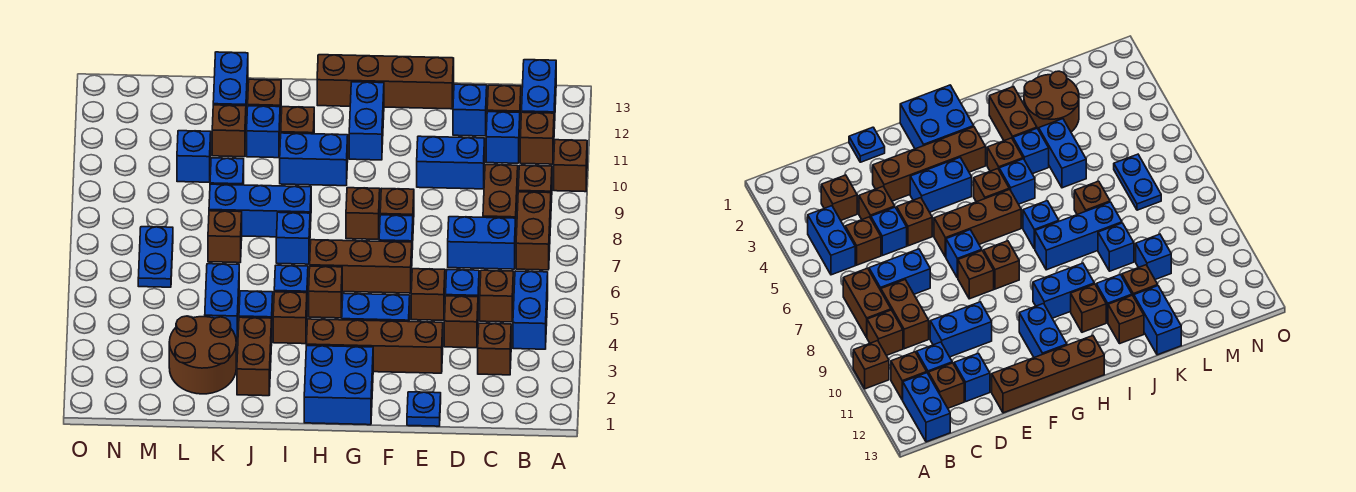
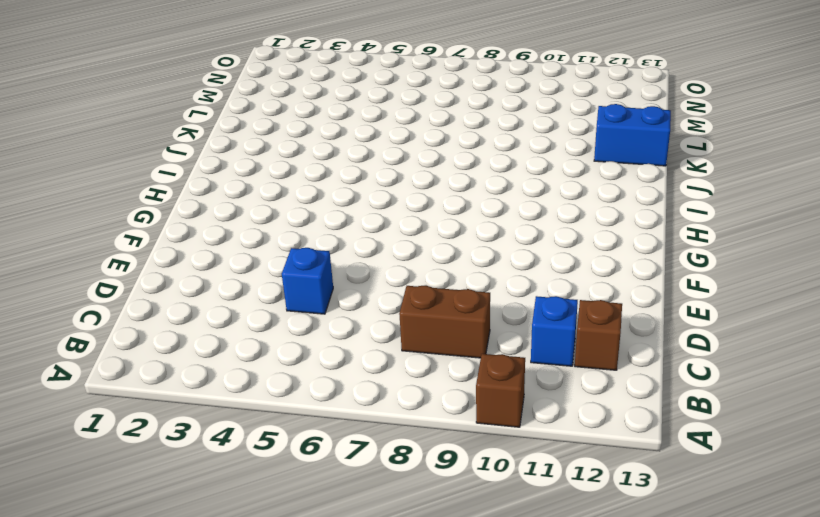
none -> blue brick B4:B5 level 1
none -> brown brick B7:B8 level 1
none -> brown brick B9 level 1
none -> brown brick B11 level 1

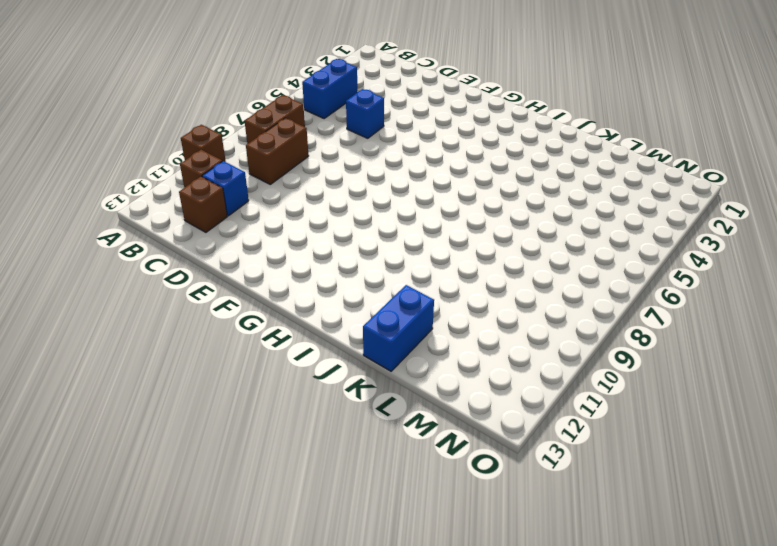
none -> brown brick B9 level 1
none -> blue brick B12:B13 level 1
none -> brown brick C3 level 1
none -> brown brick C5 level 1

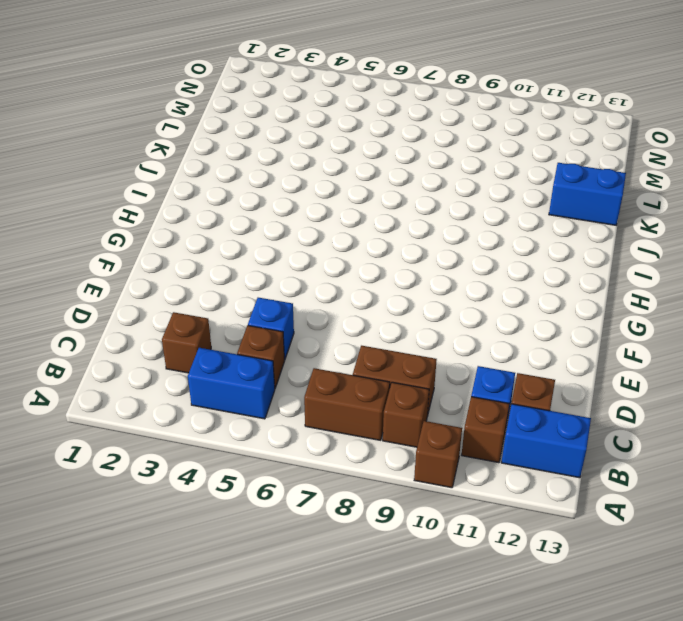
none -> blue brick C7:D7 level 1
none -> brown brick D4 level 1
none -> blue brick D10:E10 level 1
none -> blue brick D12 level 1

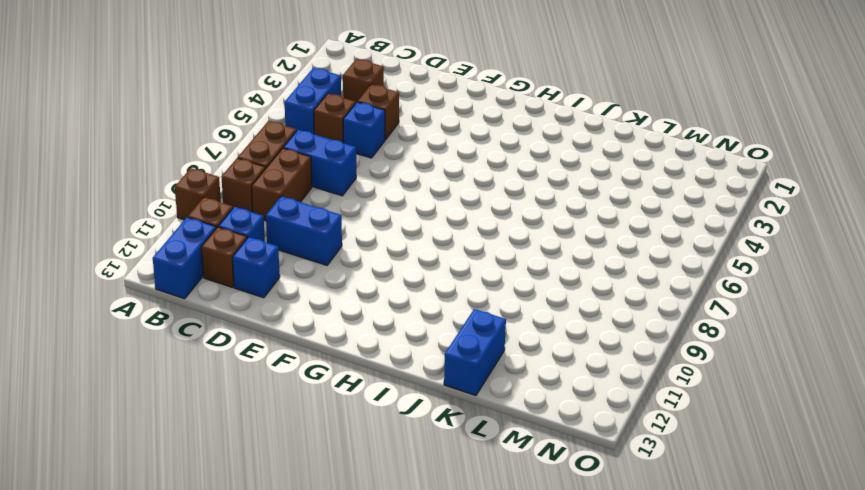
none -> blue plate E1 level 1
none -> brown brick E3:H3 level 1
none -> brown brick E5 level 1
none -> brown brick E13:H13 level 1

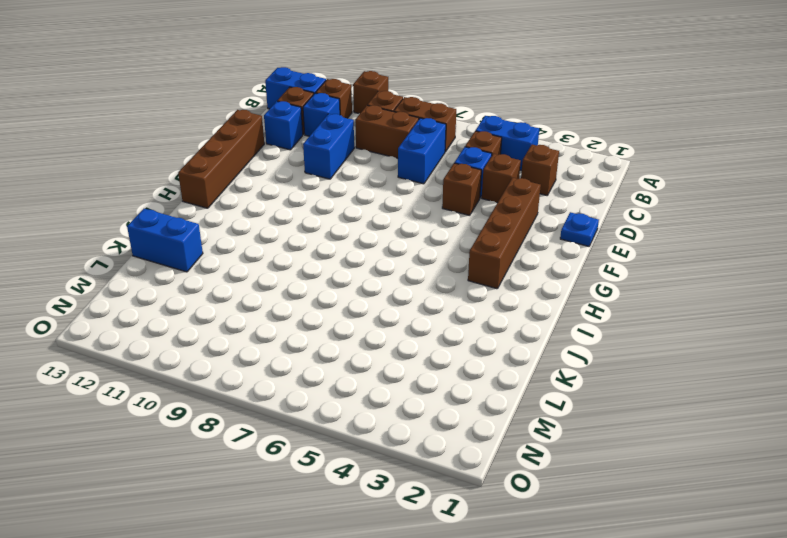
none -> blue brick F4:G4 level 1
none -> brown brick F6:H6 level 1
none -> blue brick F7 level 1
none -> brown brick F8 level 1

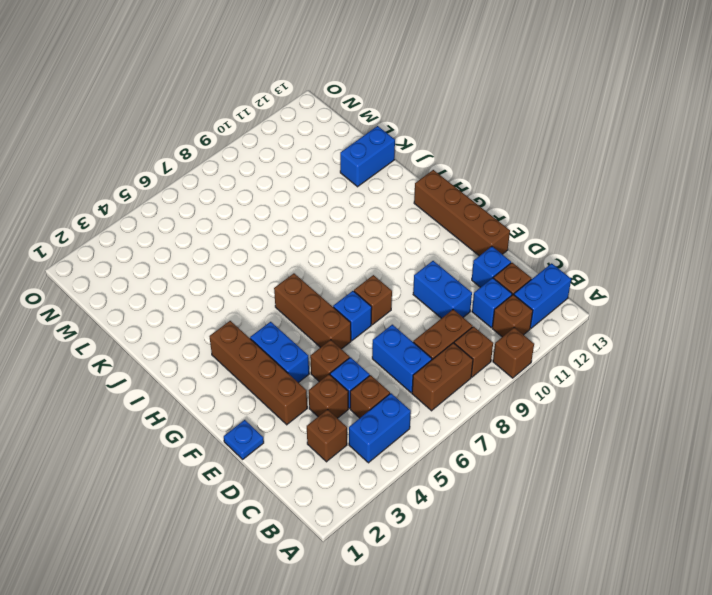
none -> blue brick G1:H2 level 1
none -> brown brick G8 level 1
none -> blue brick G11:G12 level 1
none -> brown brick H5 level 1

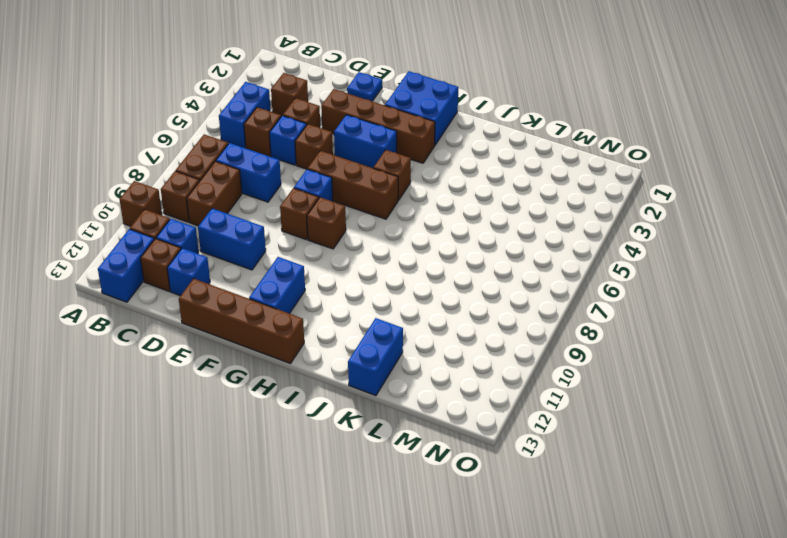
none -> blue brick H10:I10 level 1
none -> brown brick I4 level 1
none -> blue brick I5 level 1
none -> blue brick I7 level 1

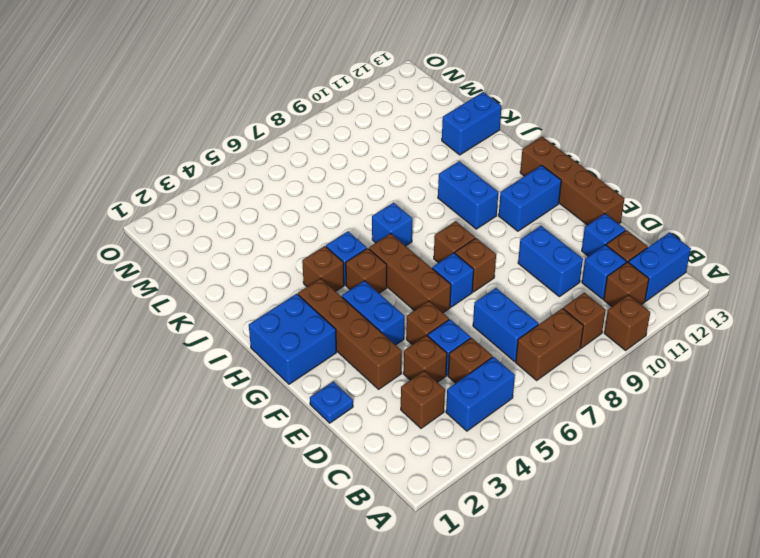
none -> brown brick C8:C9 level 1
none -> blue brick I8:K8 level 1
none -> brown brick I11 level 1
none -> brown brick J2:J3 level 1

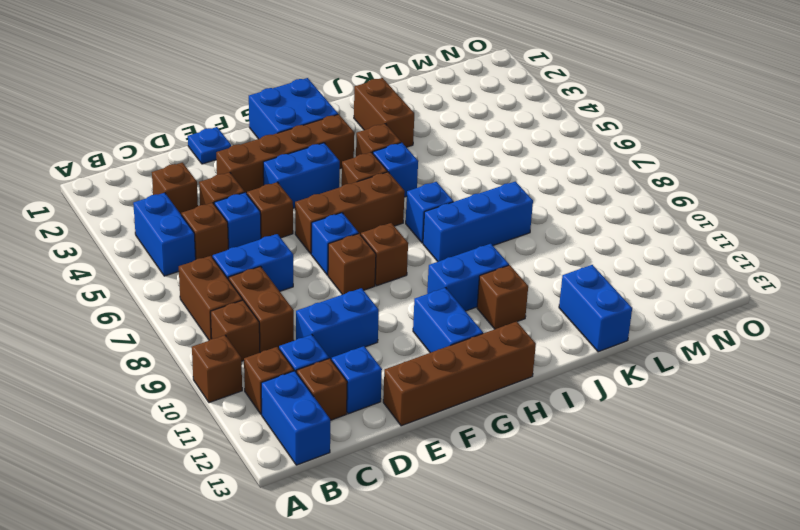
none -> blue brick J4 level 1
none -> blue brick J11 level 1
none -> brown brick J12 level 1
none -> brown round brick K2:L3 level 1

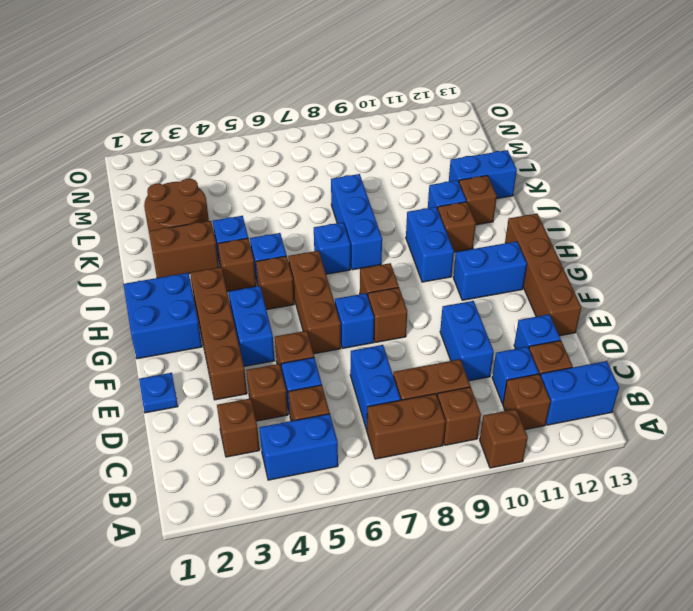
none -> blue brick K4:K5 level 1
none -> brown brick K7 level 1
none -> blue brick K9 level 1
none -> brown brick K11 level 1

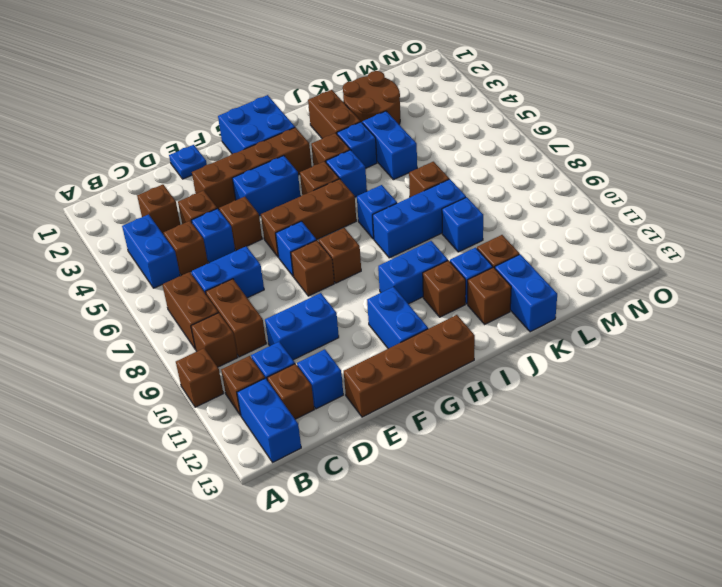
none -> blue brick L10 level 1
none -> blue plate M6:M7 level 1

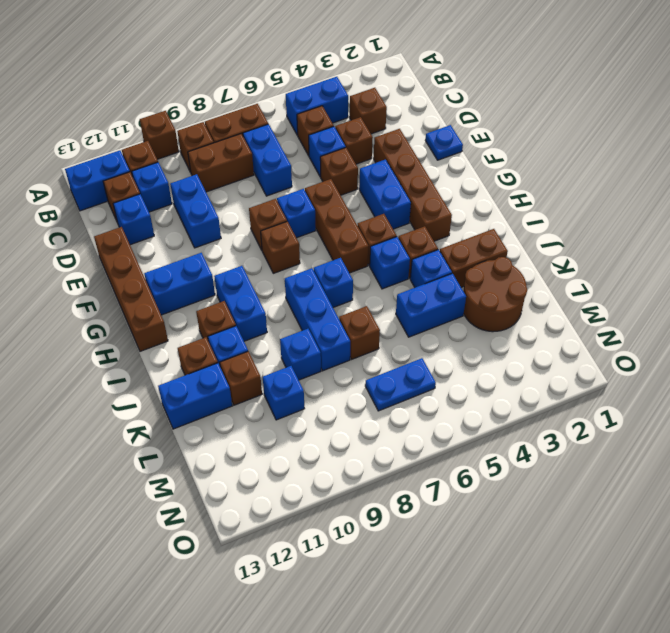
none -> blue brick G1:H2 level 1

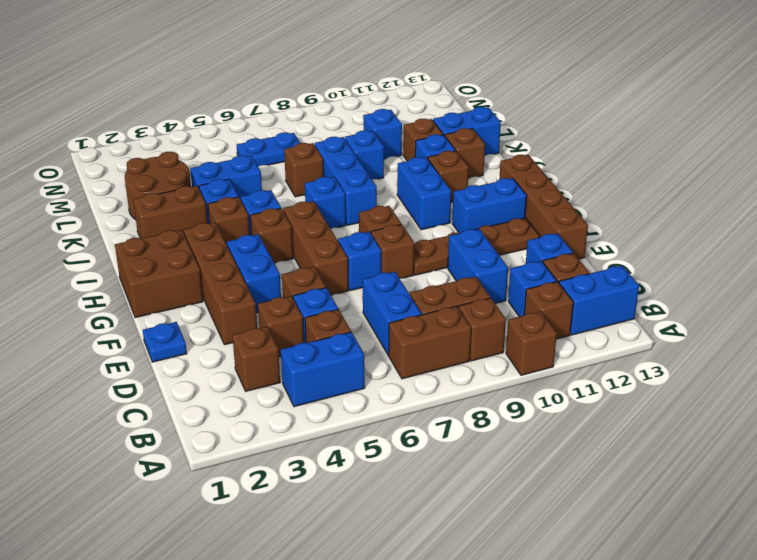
brown plate F9:F12 level 1 -> none
brown brick G1:H2 level 1 -> blue brick G1:H2 level 1

